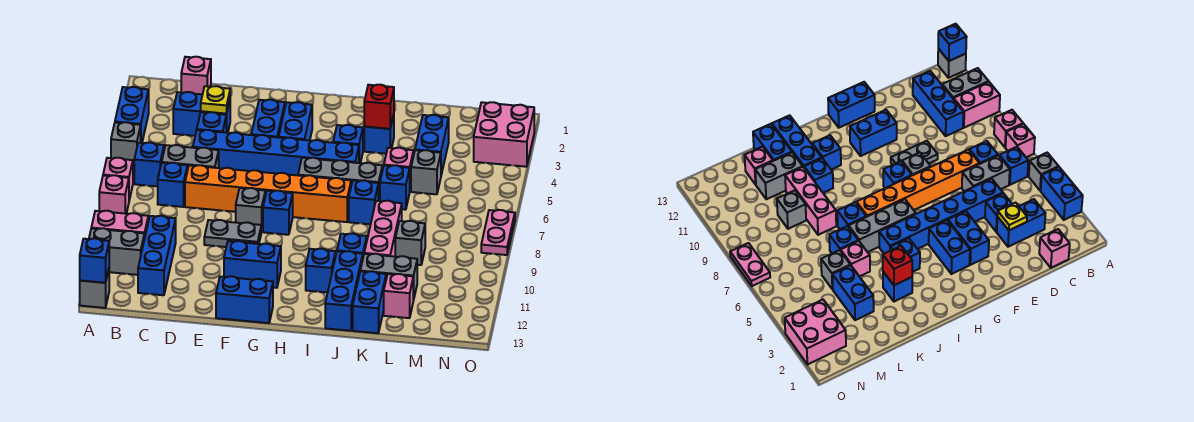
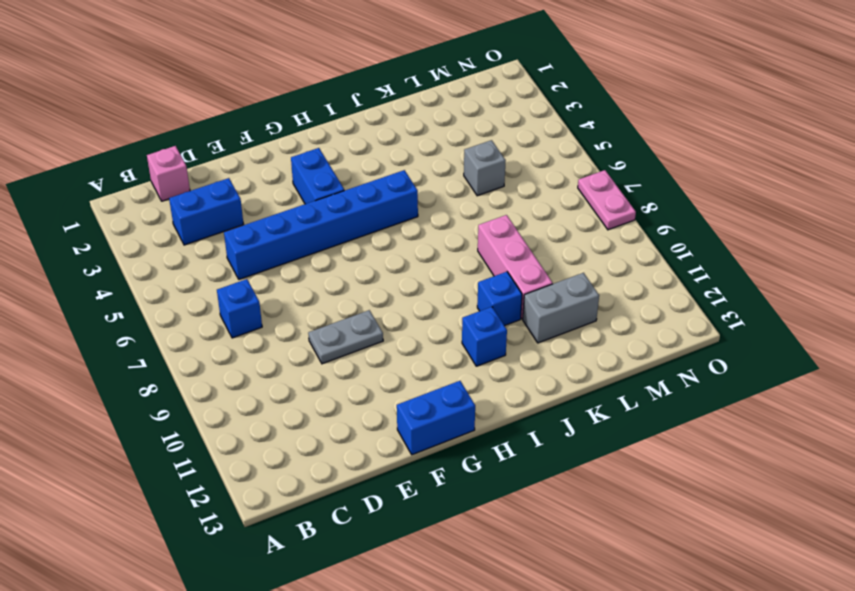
none -> blue brick A3:A4 level 1
none -> grey brick A5 level 1
none -> pink brick A7 level 1
none -> pink brick A8 level 1

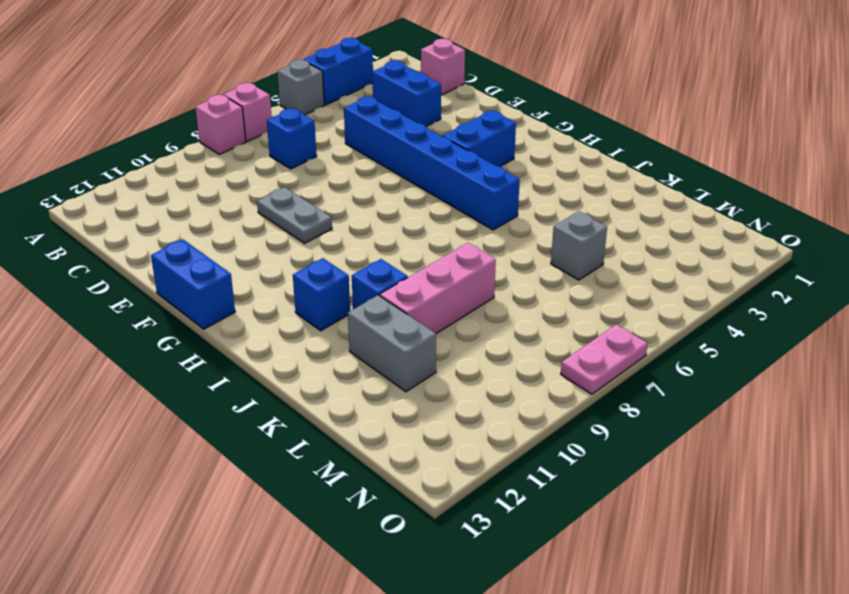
none -> pink brick A10:B10 level 1
none -> grey brick A11:B11 level 1
none -> grey brick A13 level 1
none -> blue brick B6 level 1

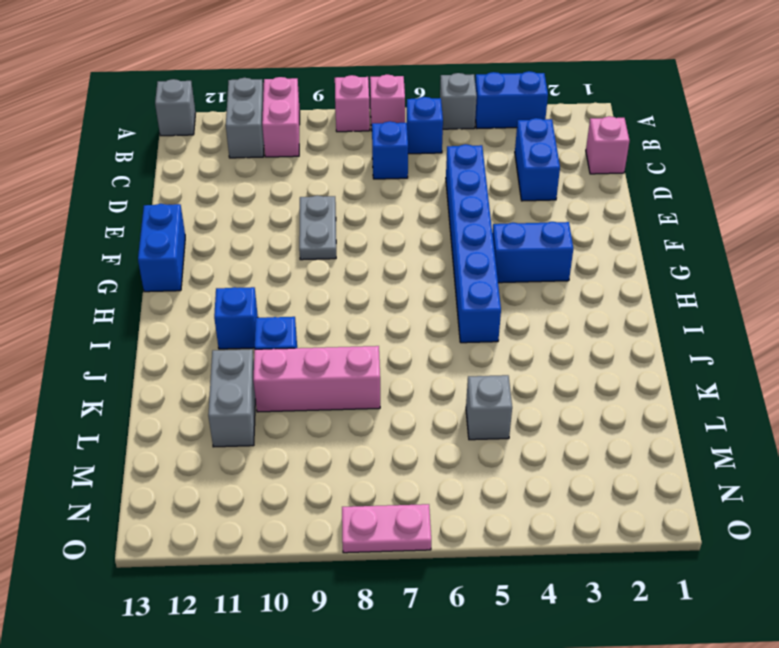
none -> grey brick C6:D6 level 1
none -> blue brick C10:C12 level 1
none -> blue brick D4 level 1
none -> orange brick D7:I7 level 1

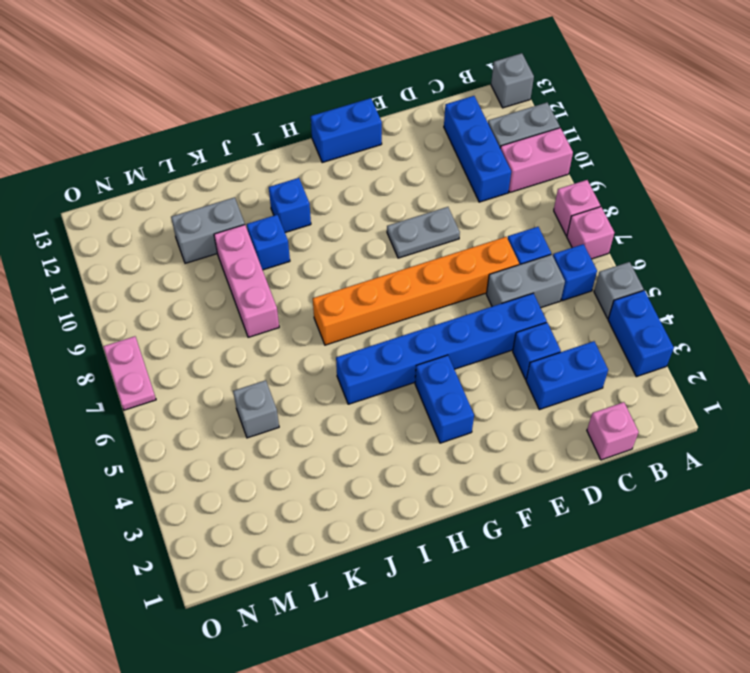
none -> blue brick F3:F4 level 1
none -> grey brick F8 level 1
none -> blue brick F11:G11 level 1
none -> blue brick G8 level 1

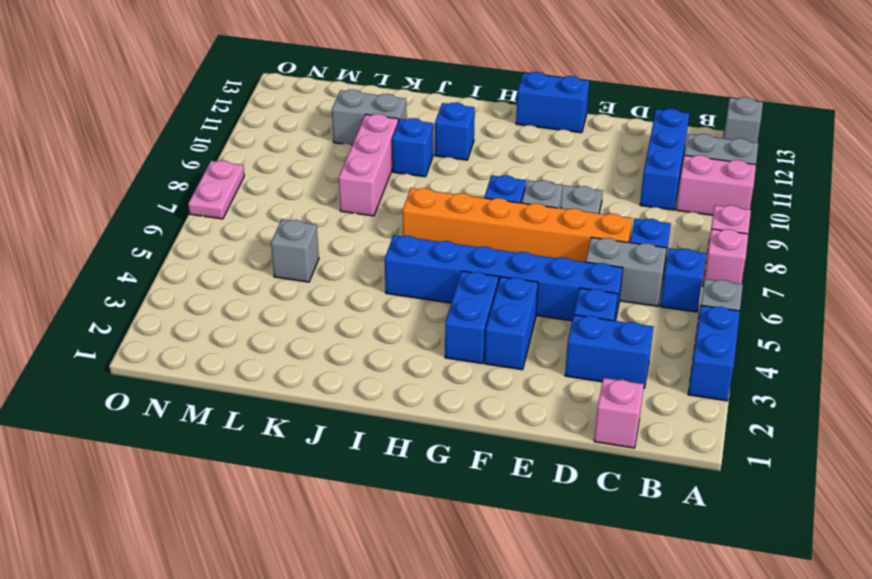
none -> blue brick F11:G11 level 1
none -> grey brick H6:J6 level 1
none -> blue brick I4 level 1
none -> blue brick J3 level 1

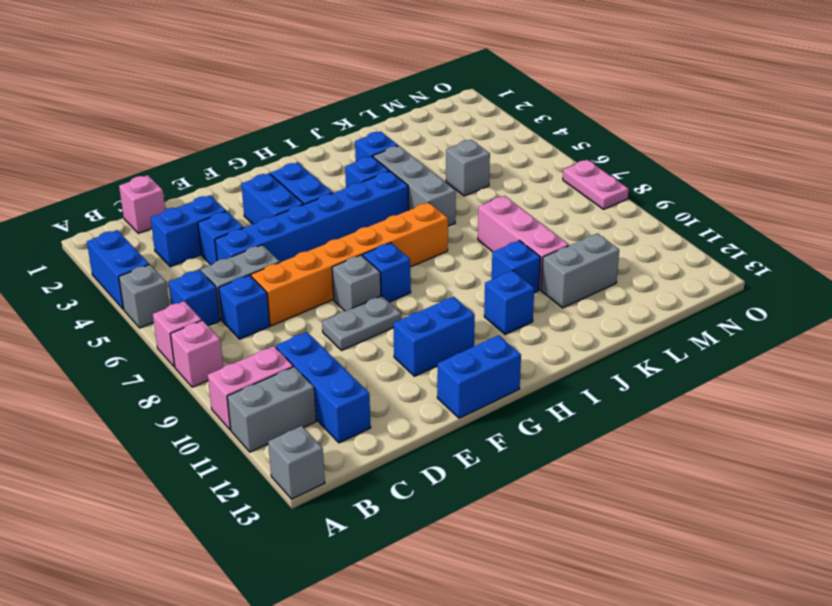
grey brick J4:J6 level 1 -> grey brick H6:J6 level 1
none -> blue brick J7 level 1
none -> blue brick J11:J13 level 1
none -> pink brick K5 level 1
none -> blue brick K6 level 1

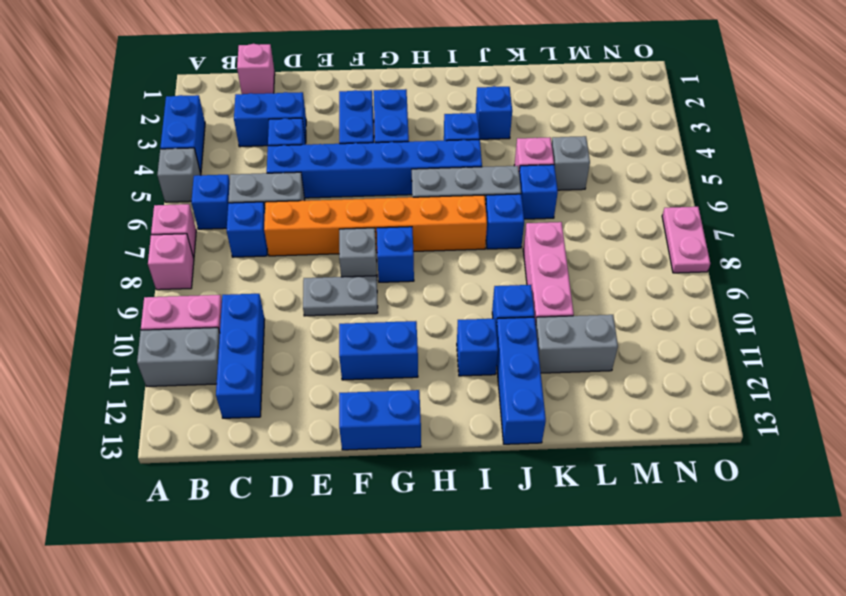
none -> grey brick A13 level 1
none -> blue brick K12:K13 level 1
none -> blue brick L3:L4 level 1
none -> grey brick L9 level 1

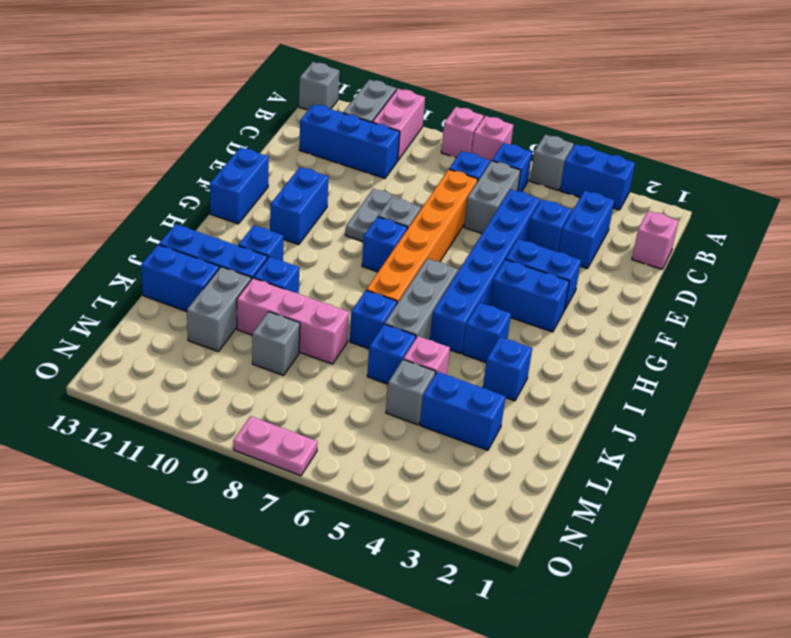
none -> pink brick L12 level 1
none -> pink brick N2:O3 level 1
none -> blue brick A13 level 2
none -> yellow plate D3 level 2

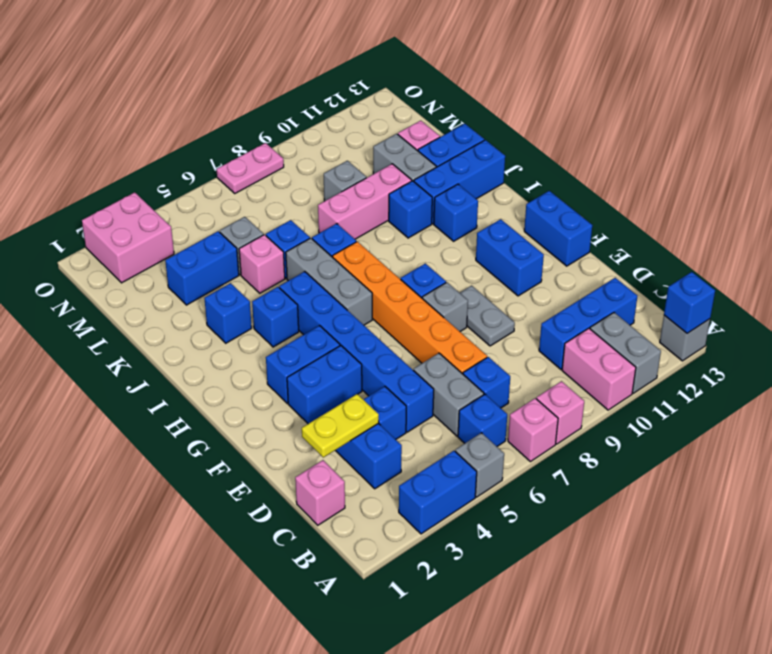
yellow plate D2:D3 level 2 -> yellow plate D3 level 2
none -> red brick J3 level 2

